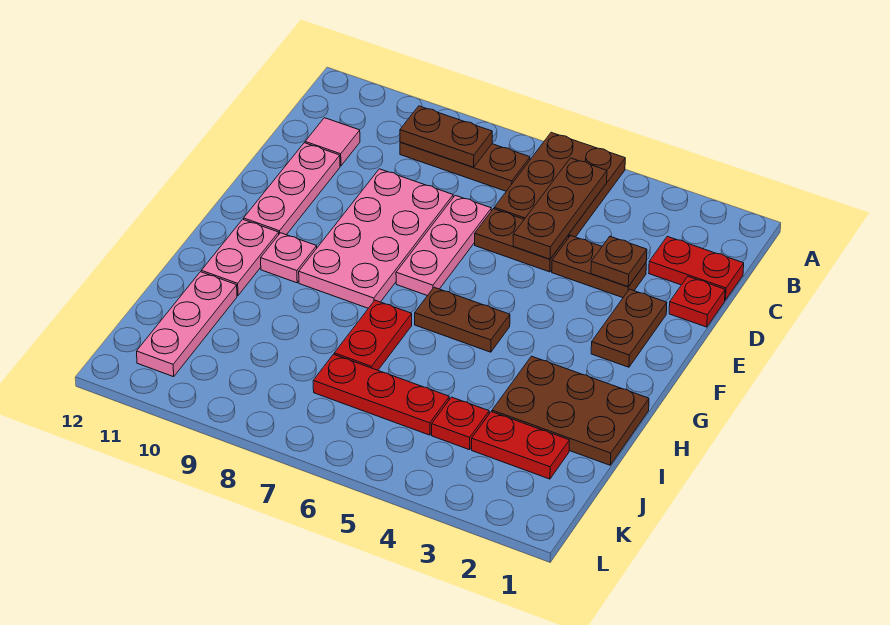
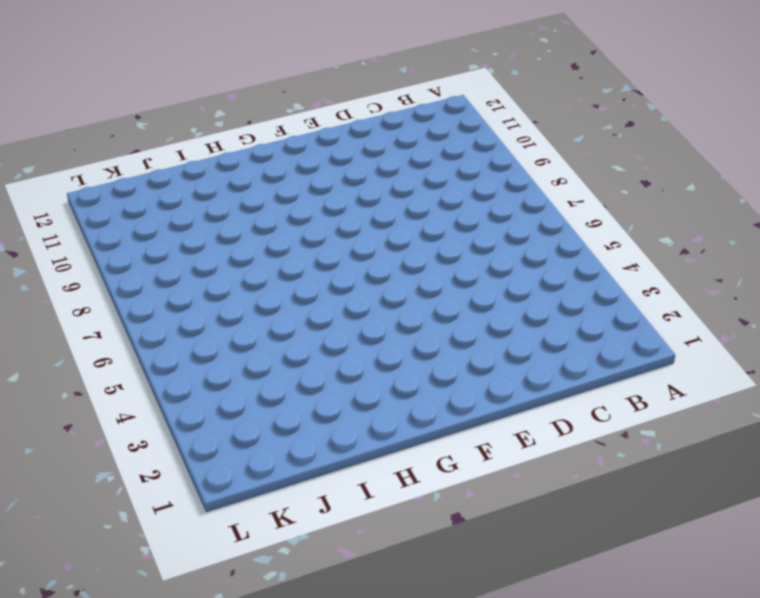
none -> brown plate A5:C6 level 1
none -> brown plate B7:B9 level 1
none -> red plate C1:C2 level 1

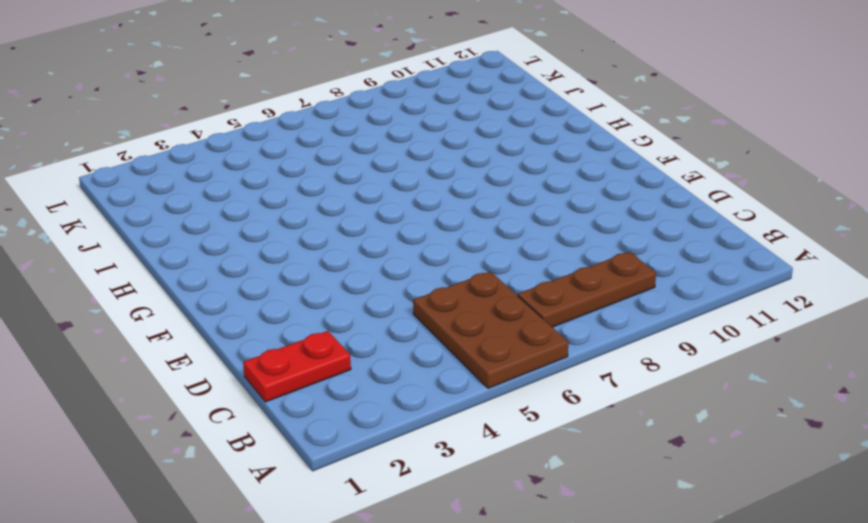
none -> pink tile C11 level 1
none -> red plate D1 level 1
none -> brown plate D3:D4 level 1

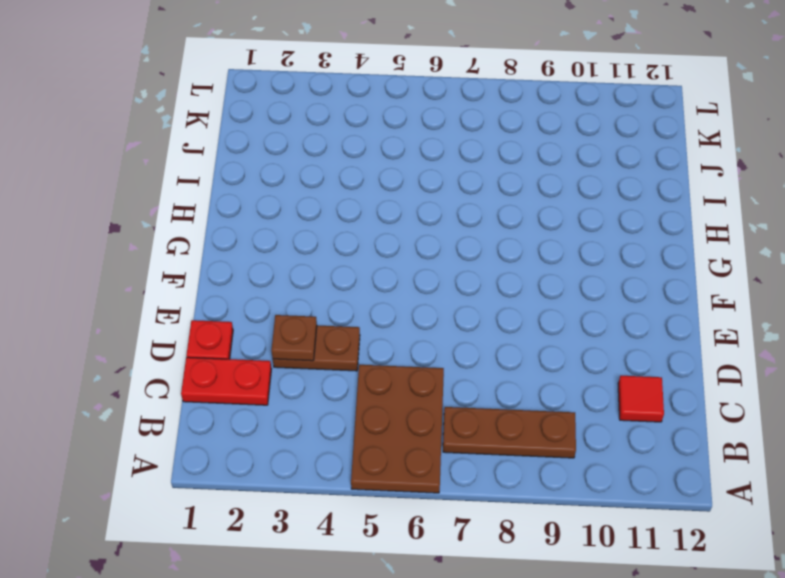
red tile C11 level 1 -> pink tile C11 level 1
none -> brown plate D5:D6 level 1
none -> pink plate D7:F7 level 1
none -> pink plate D8:G9 level 1

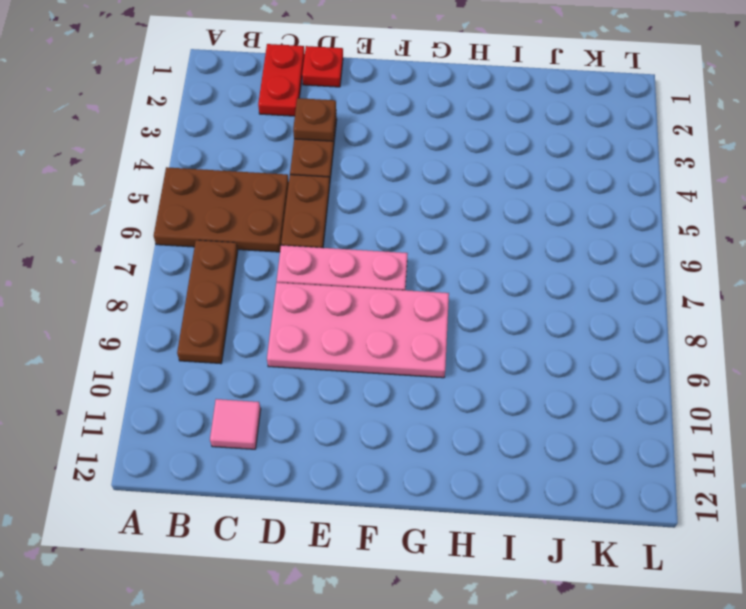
none -> pink plate D11:F11 level 1
none -> brown plate E2:F2 level 1
none -> brown plate G5:G6 level 1

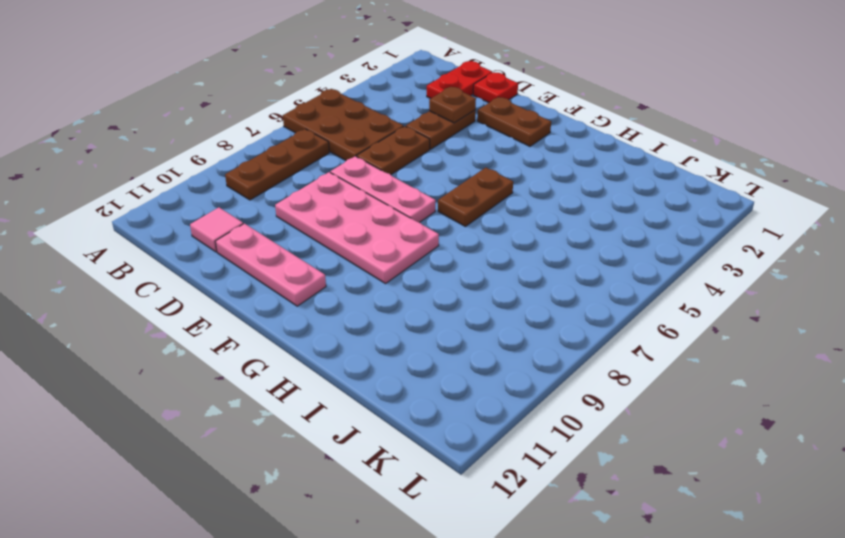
none -> pink plate G10 level 1
none -> pink plate G11:H11 level 1
none -> brown plate H1:I3 level 1

